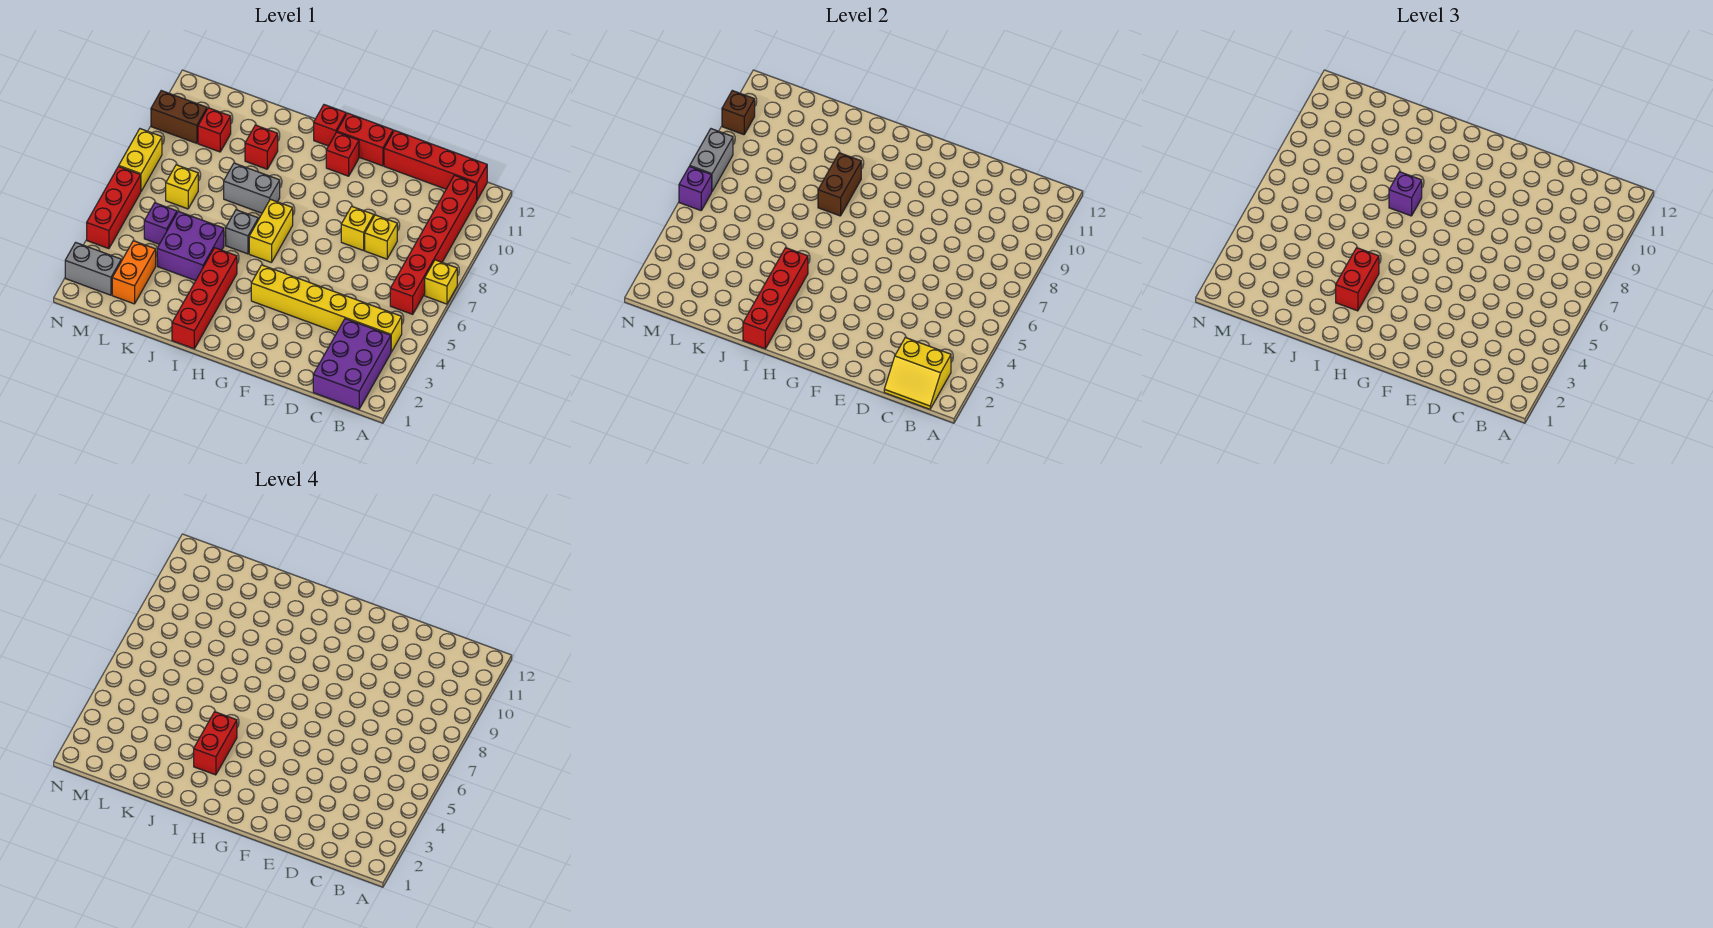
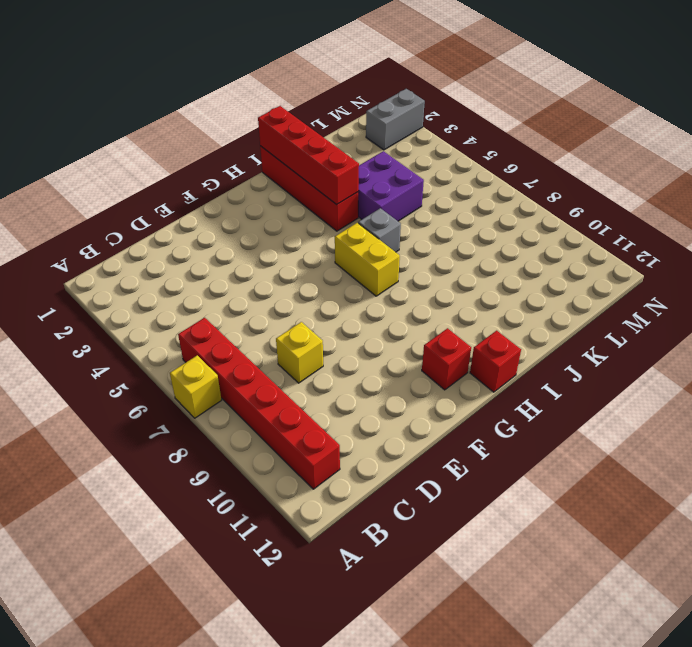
none -> purple brick B1:C3 level 1
none -> yellow brick B4:G4 level 1
none -> red brick B12:E12 level 1
none -> yellow brick E8 level 1

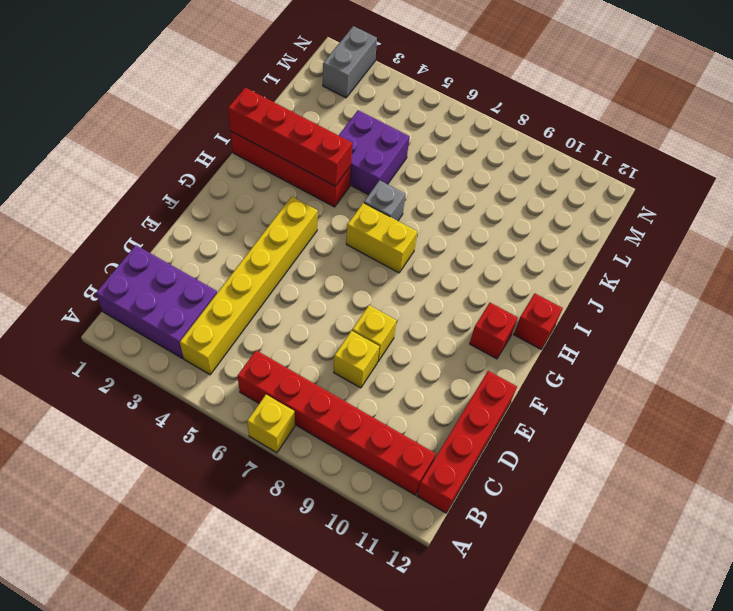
none -> red brick F12:G12 level 1
none -> grey brick I8:J8 level 1
none -> red brick J10 level 1
none -> orange brick L2:L3 level 1

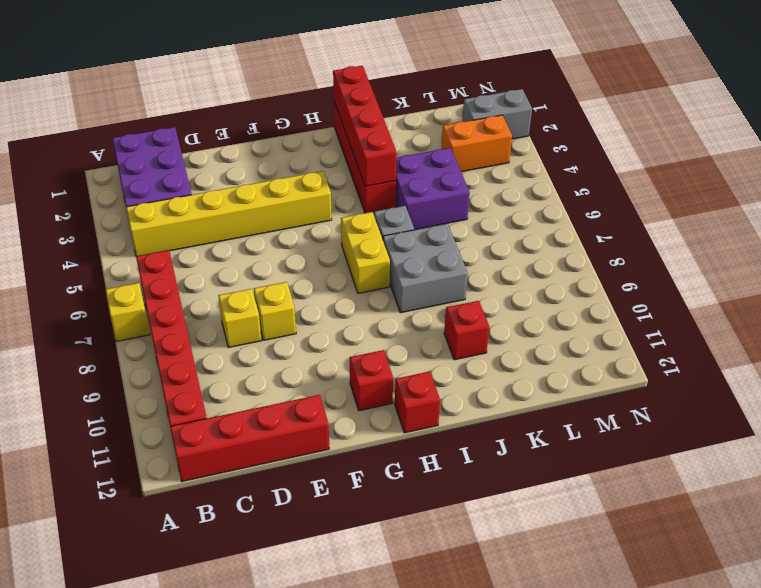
grey brick I7:J8 level 1 -> grey brick I8:J8 level 1
orange brick L3:M3 level 1 -> orange brick L2:L3 level 1
none -> red brick F12:G12 level 1
none -> purple brick L5 level 1
none -> yellow brick L7 level 1
none -> red brick L10 level 1

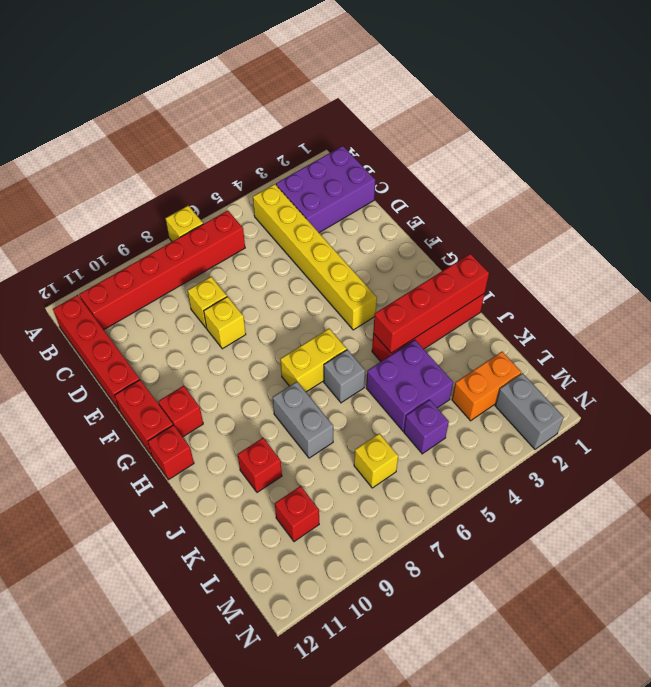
none -> brown brick M10:N10 level 1
none -> red brick N4:N6 level 1
none -> yellow brick N7:N8 level 1
none -> yellow slope B1:C2 level 2 top 2

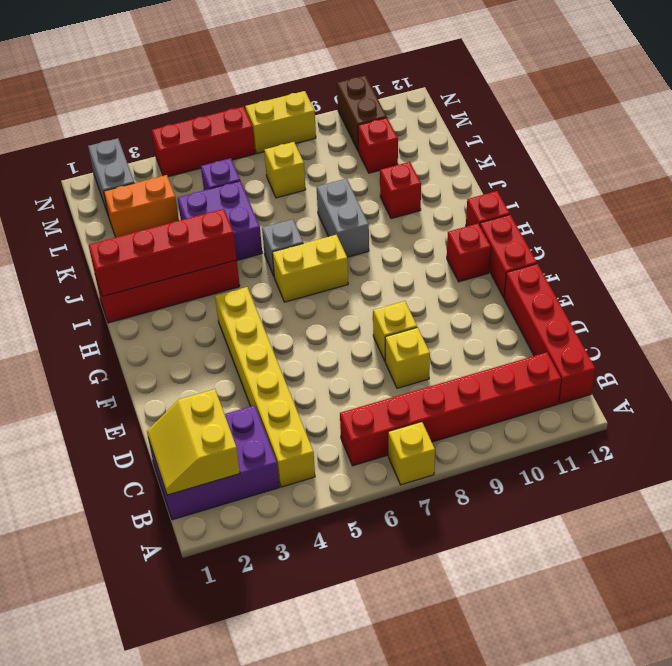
none -> brown brick I8:I9 level 2
none -> purple brick N6 level 2
none -> grey brick N7:N8 level 2
none -> brown brick N10 level 2

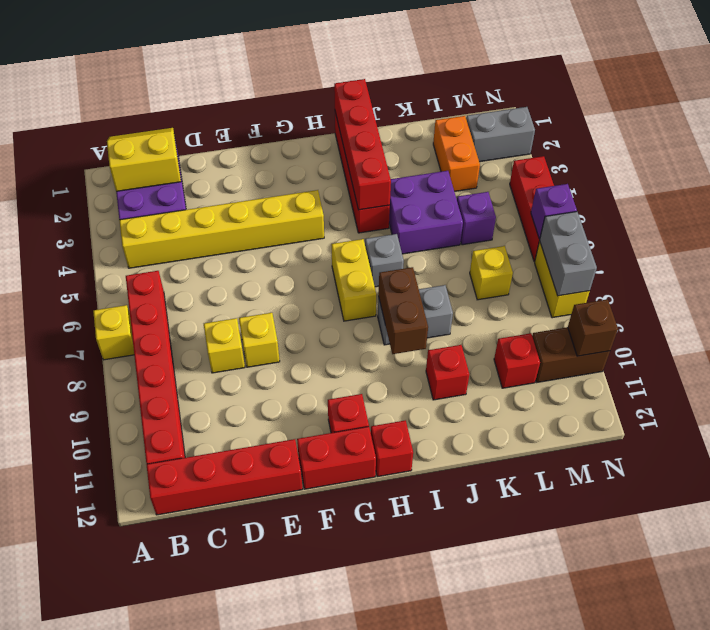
none -> red brick I3:I4 level 3
none -> purple brick I8 level 3
none -> red brick I3:I4 level 4

